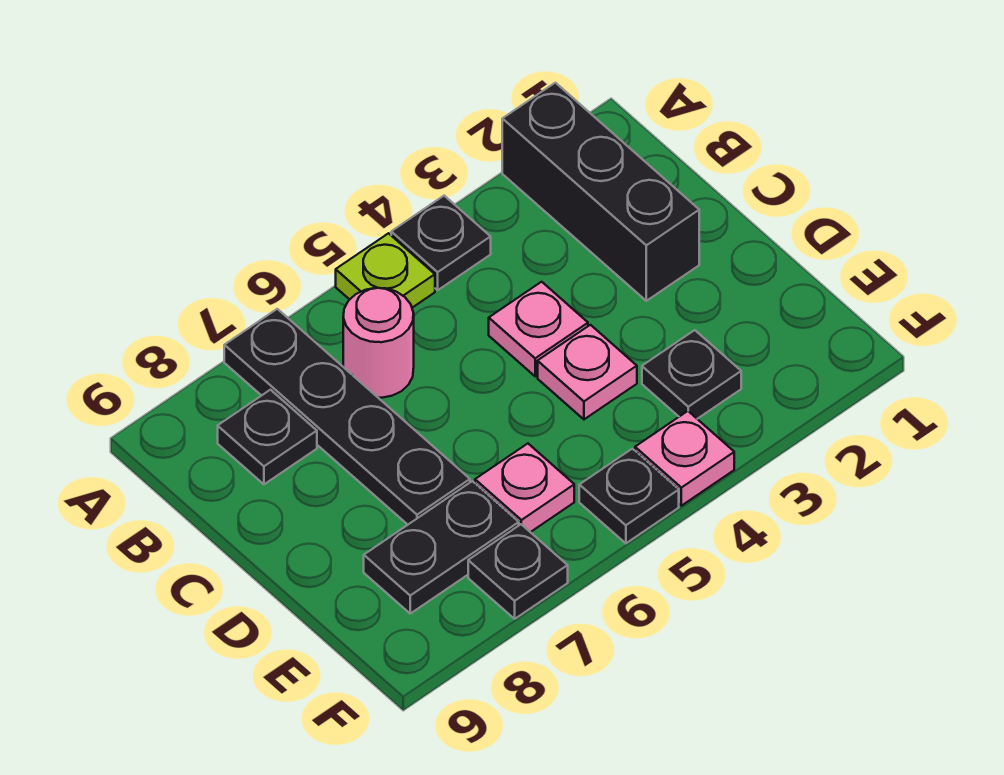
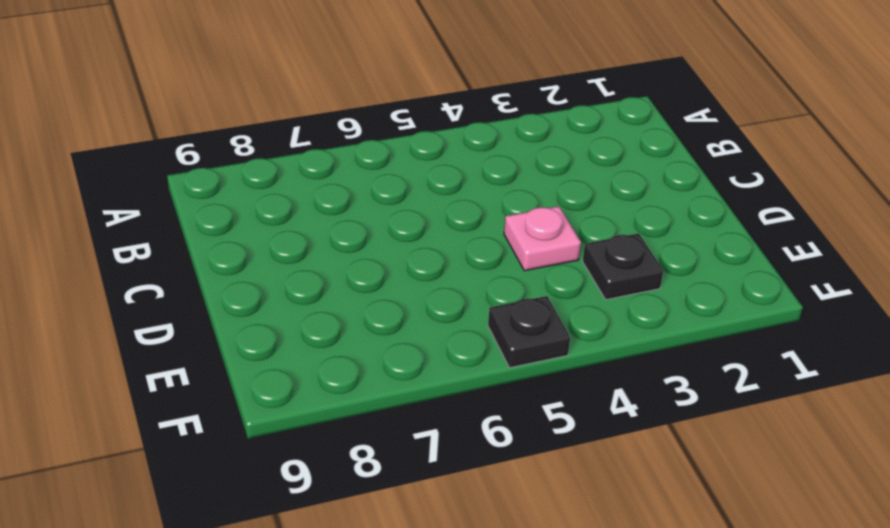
none -> black brick A2:C2 level 1
none -> black plate A4 level 1
none -> lime plate A5 level 1

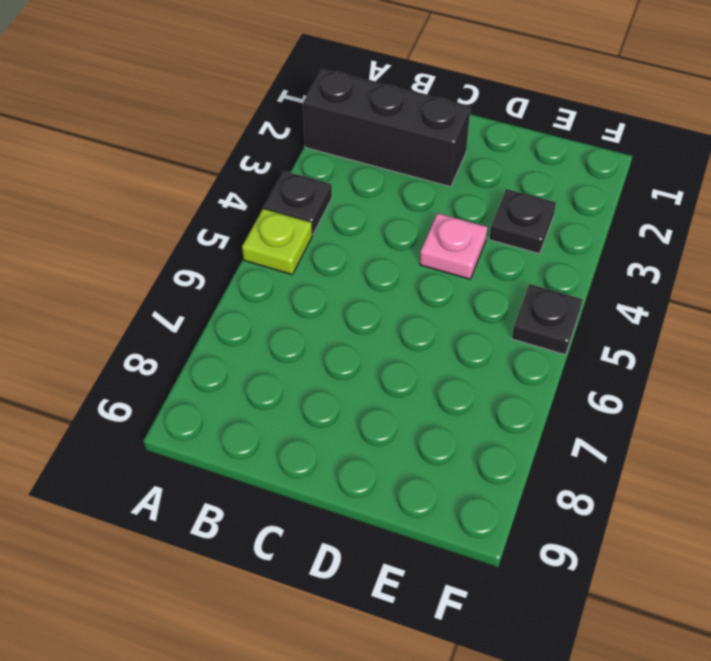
none -> black plate A7:D7 level 1
none -> pink round brick B6 level 1
none -> black plate B8 level 1

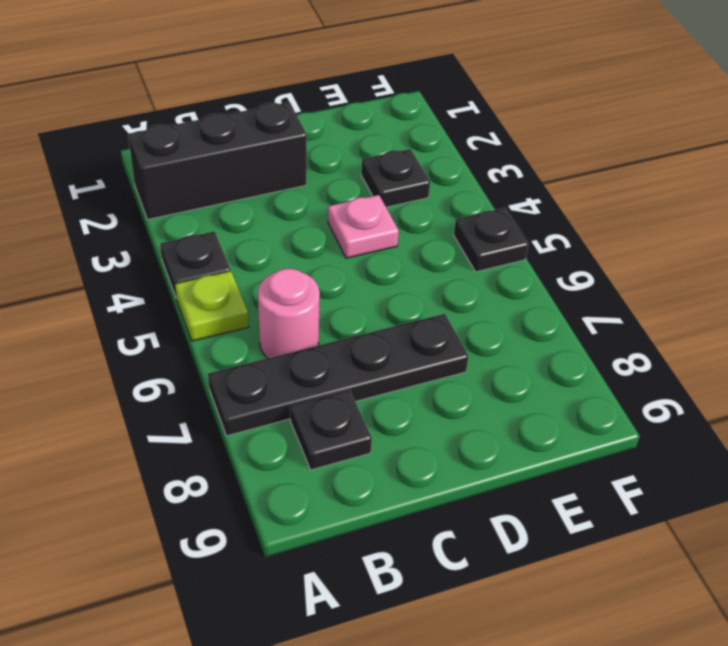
none -> pink plate C4 level 1
none -> pink plate E6 level 1
none -> black plate E7:E8 level 1

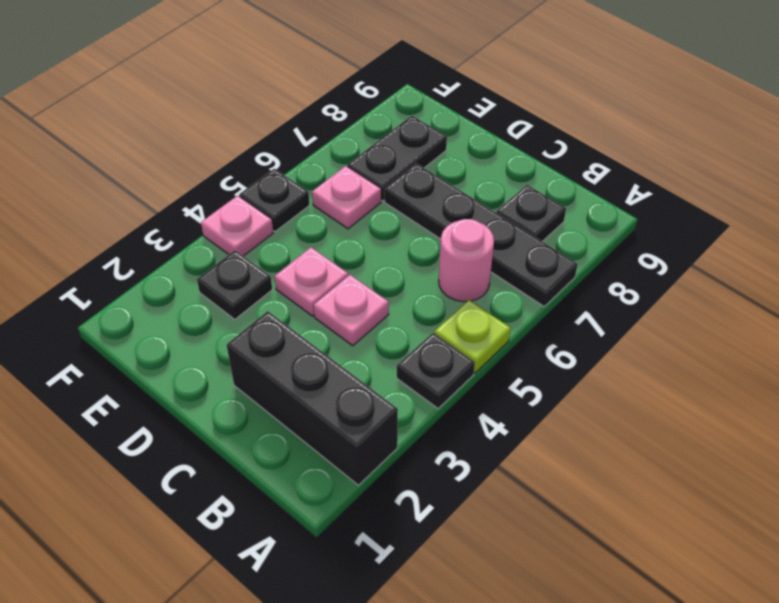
none -> black plate F7 level 1

